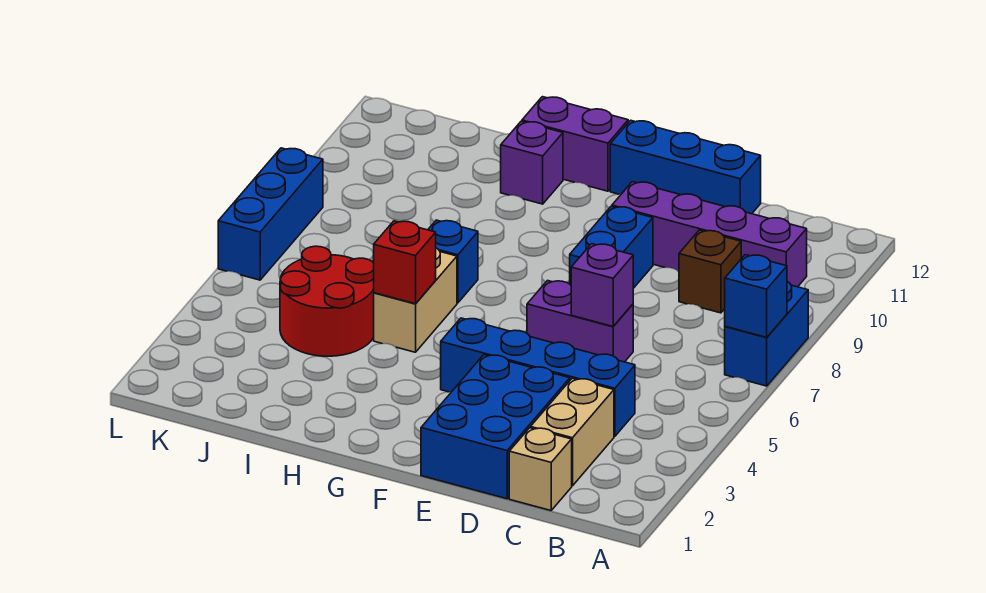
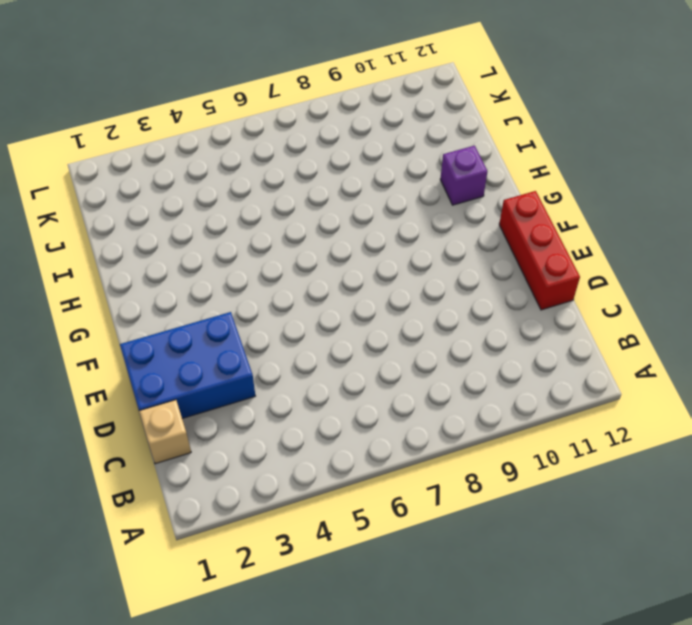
red brick D12:F12 level 1 -> blue brick D12:F12 level 1
none -> blue brick A7:A8 level 1
none -> purple brick B10:E10 level 1
none -> tan brick C2:C3 level 1

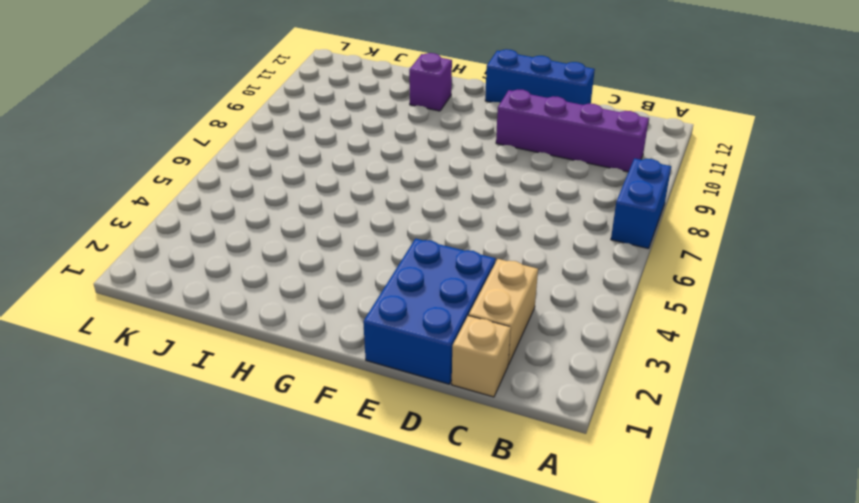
none -> blue brick C4:F4 level 1
none -> brown brick C9 level 1
none -> purple brick D6:E6 level 1

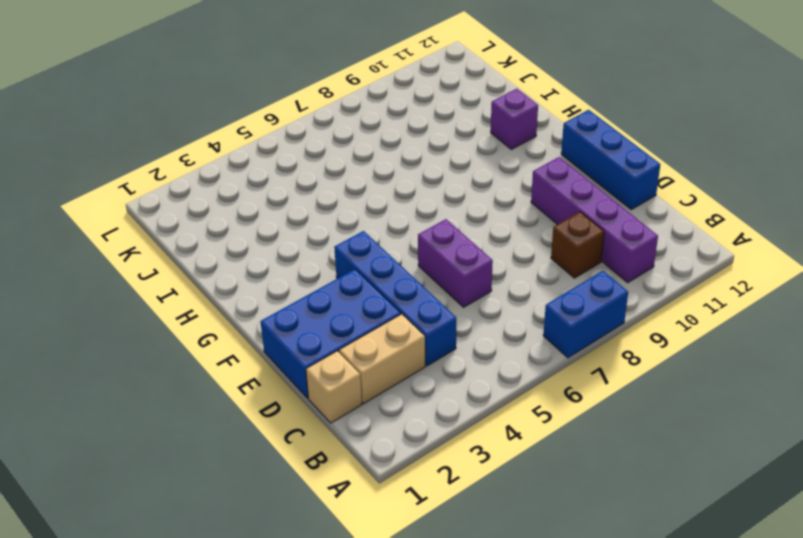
none -> blue brick E8:E9 level 1
none -> purple brick G12:H12 level 1
none -> tan brick H5:H6 level 1

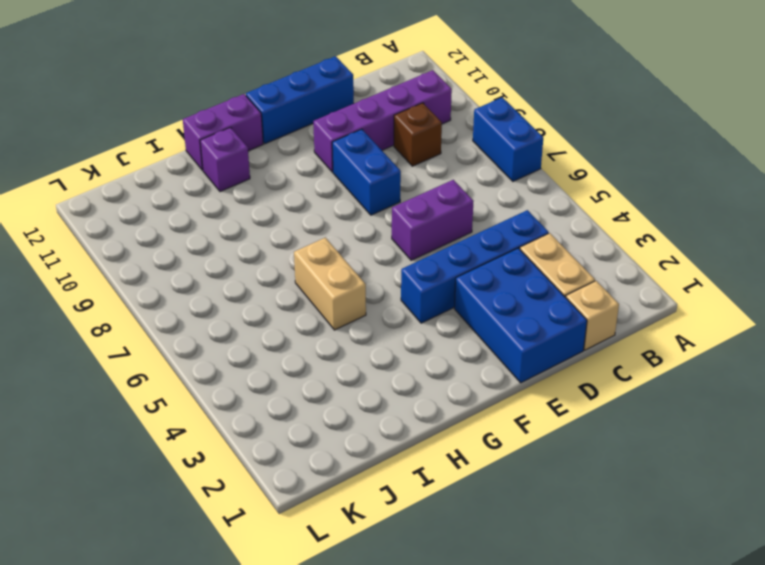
none -> blue brick H7 level 1
none -> red round brick I4:J5 level 1
none -> blue brick L6:L8 level 1

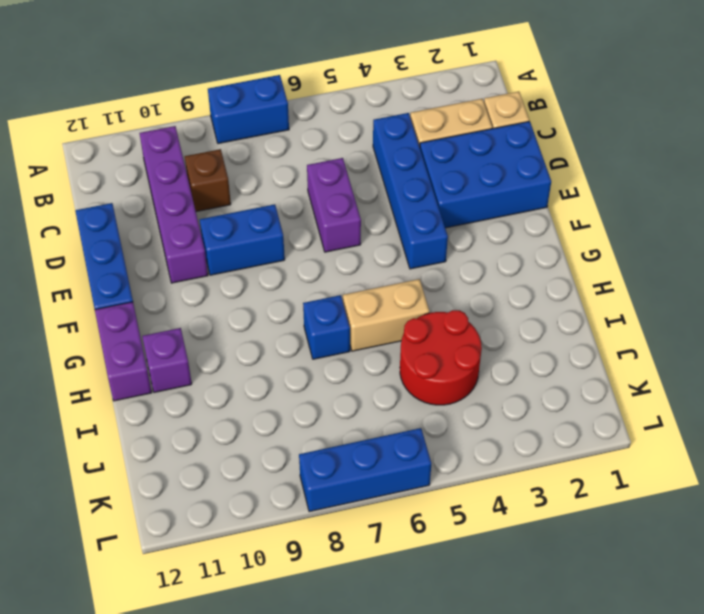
none -> blue brick A7 level 2
none -> purple brick D6 level 2
none -> red brick H5 level 2

